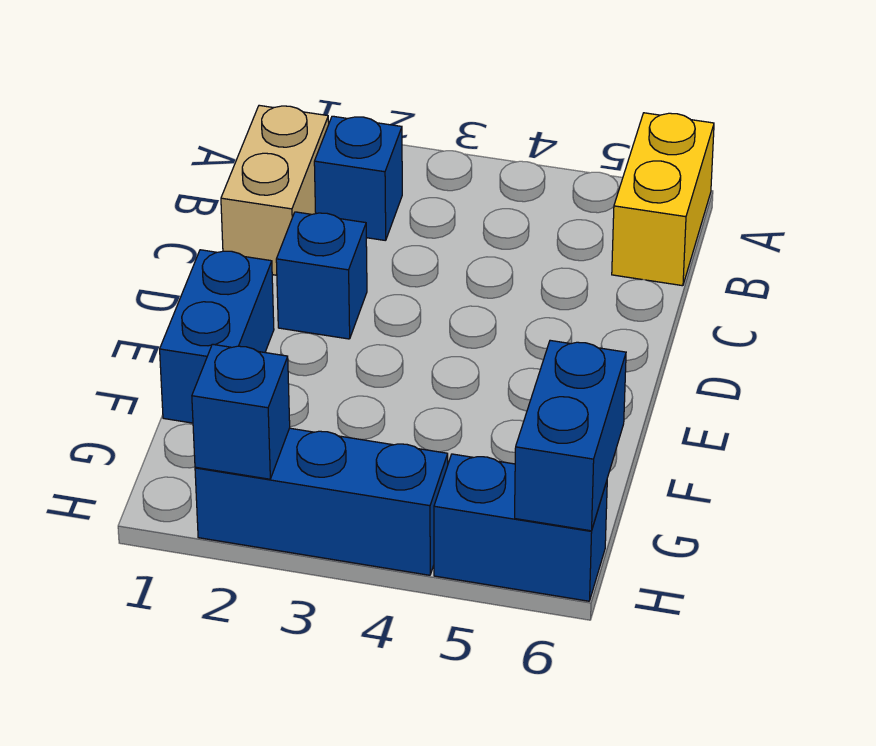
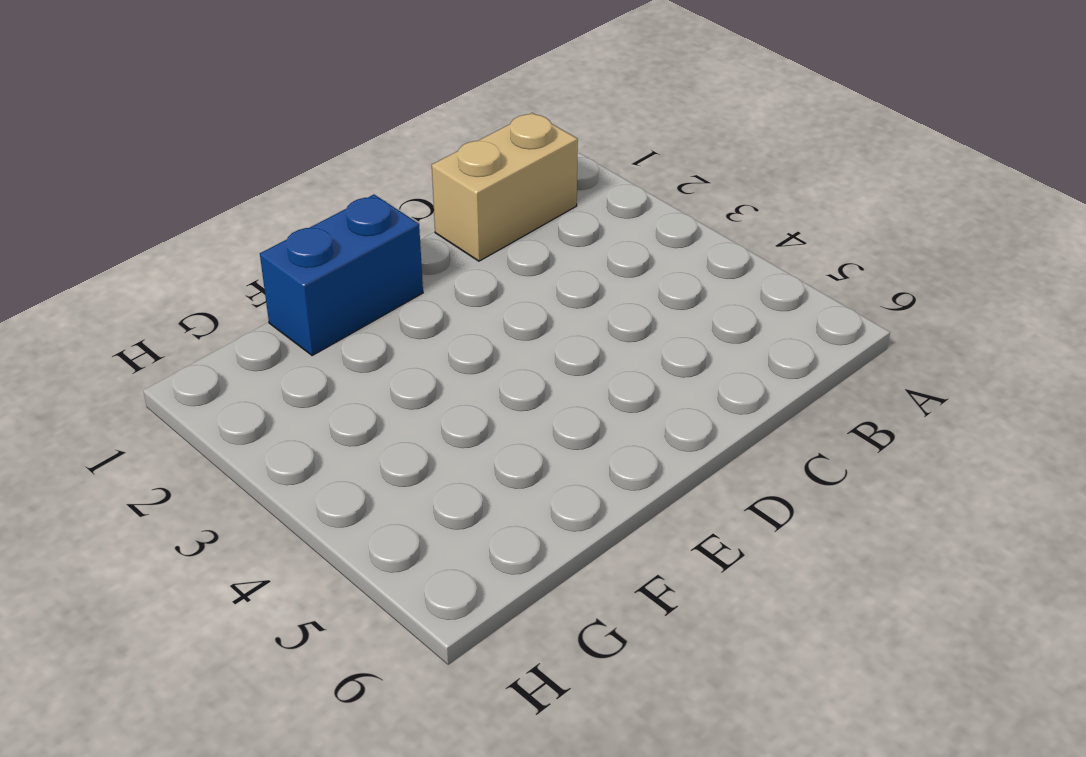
none -> yellow brick A6:B6 level 1
none -> blue brick B2 level 1

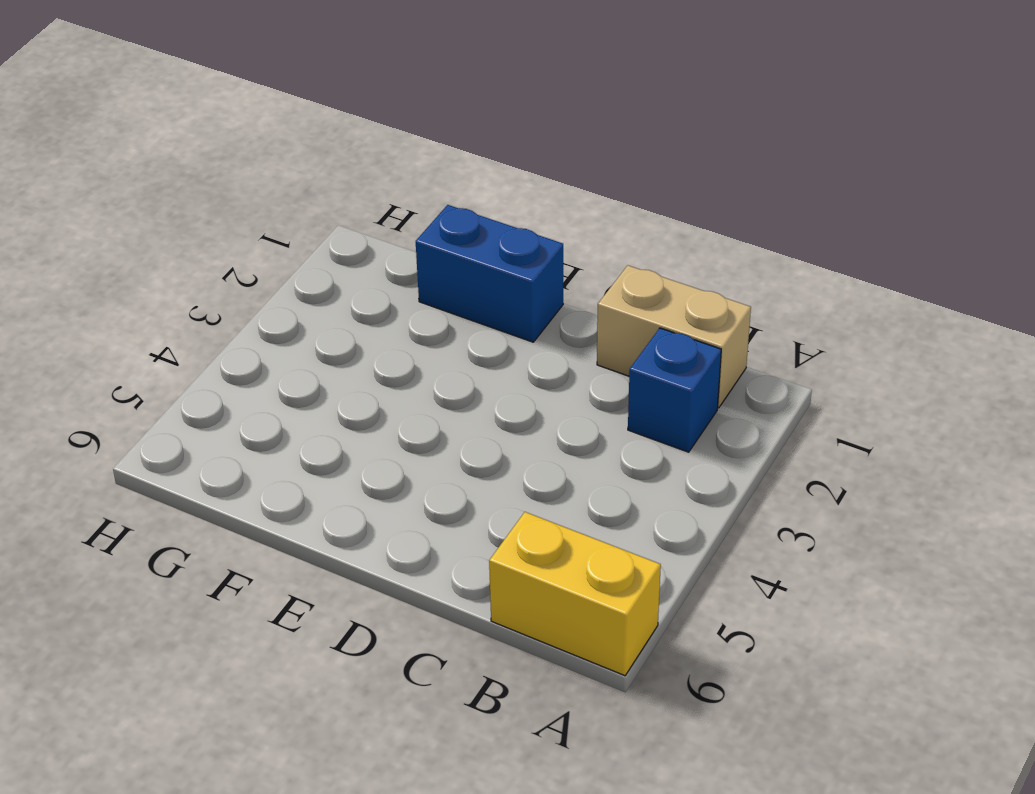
none -> blue brick D2 level 1
none -> blue brick H2:H4 level 1

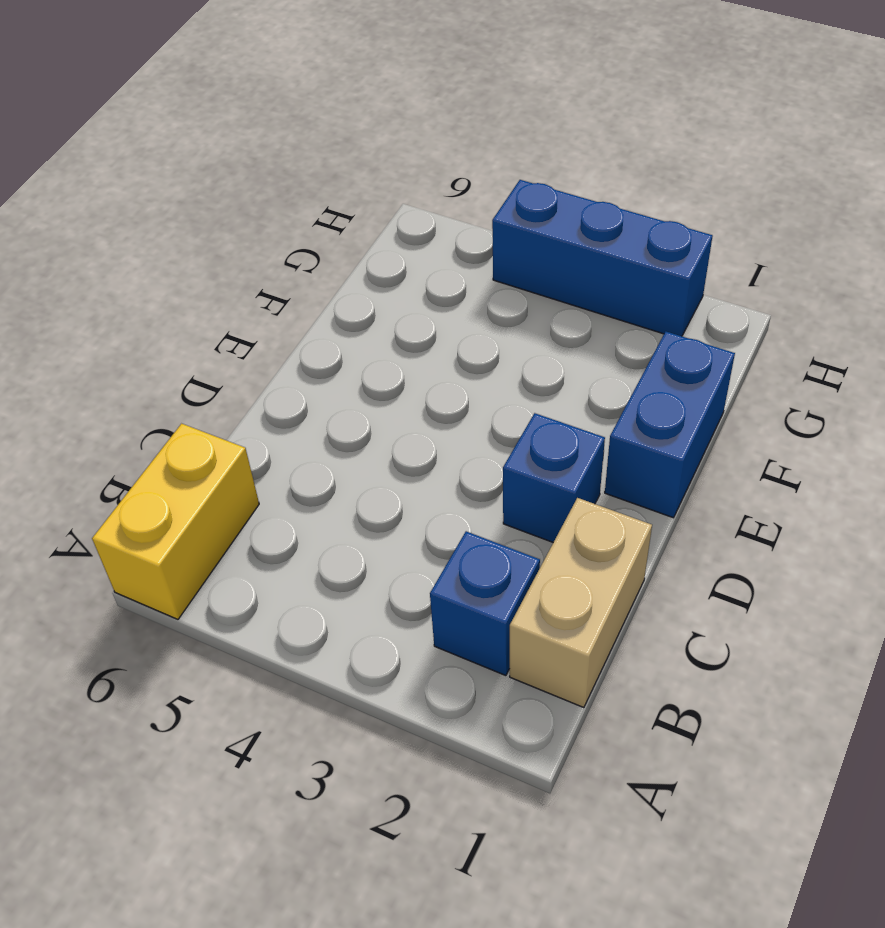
none -> blue brick H5:H6 level 1
none -> blue brick G6:H6 level 2

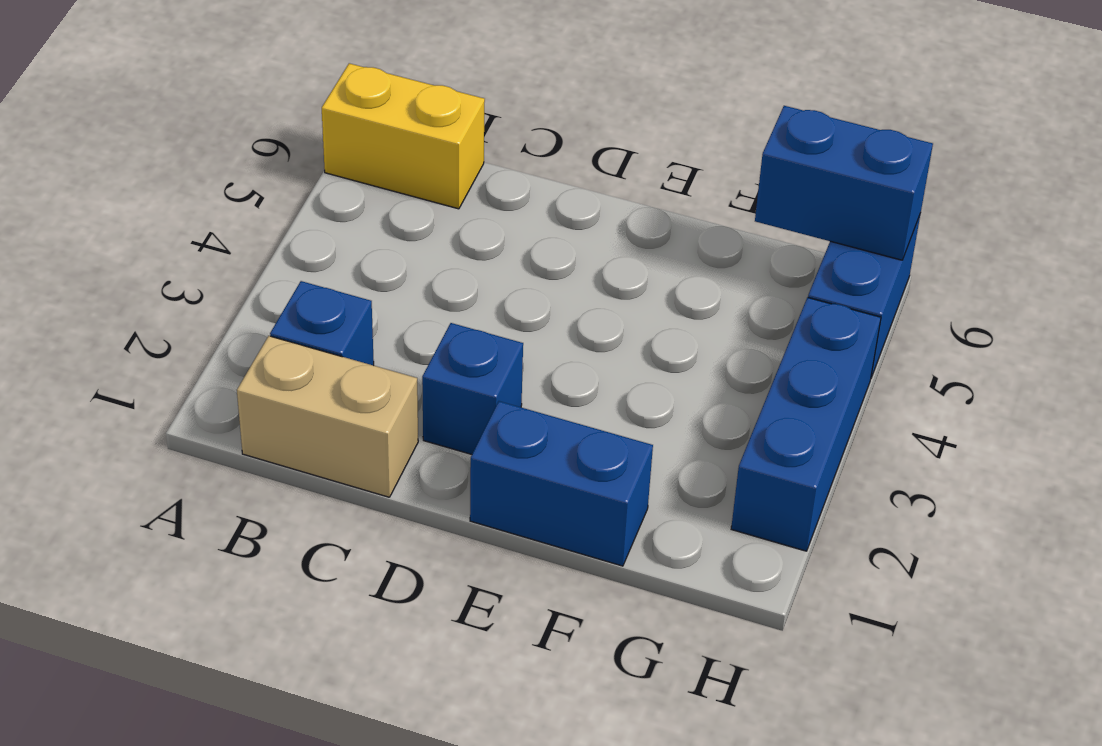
none -> blue brick H2 level 2

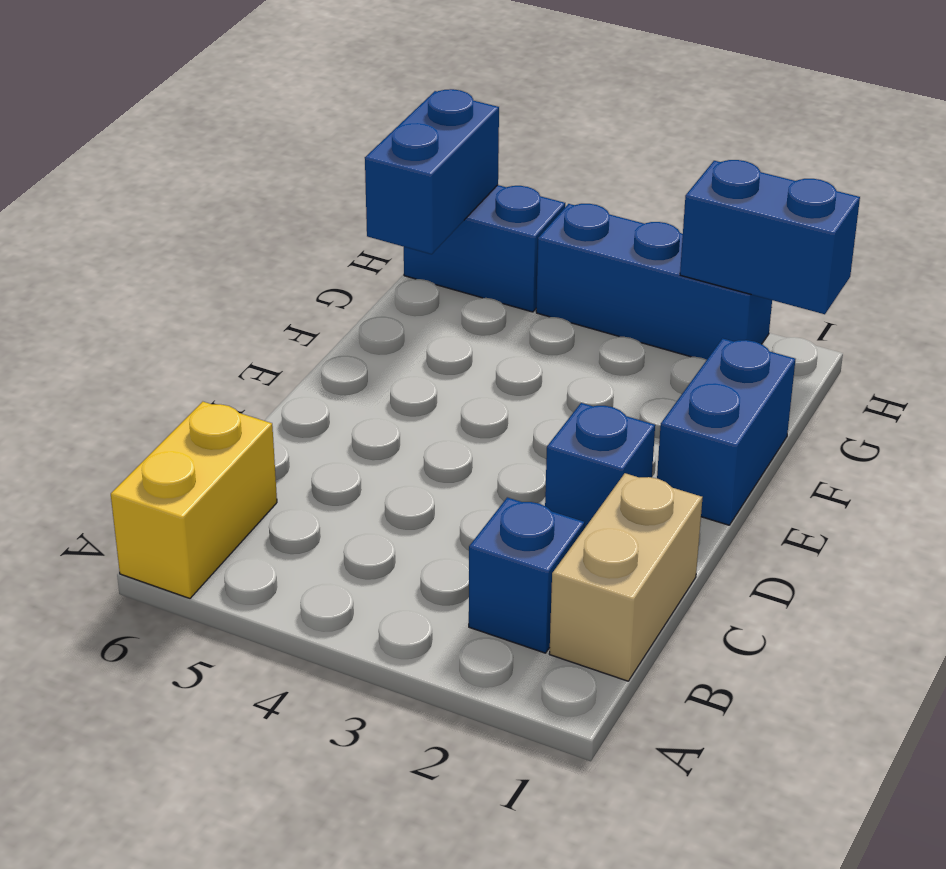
blue brick H1:H2 level 2 -> blue brick H2 level 2

